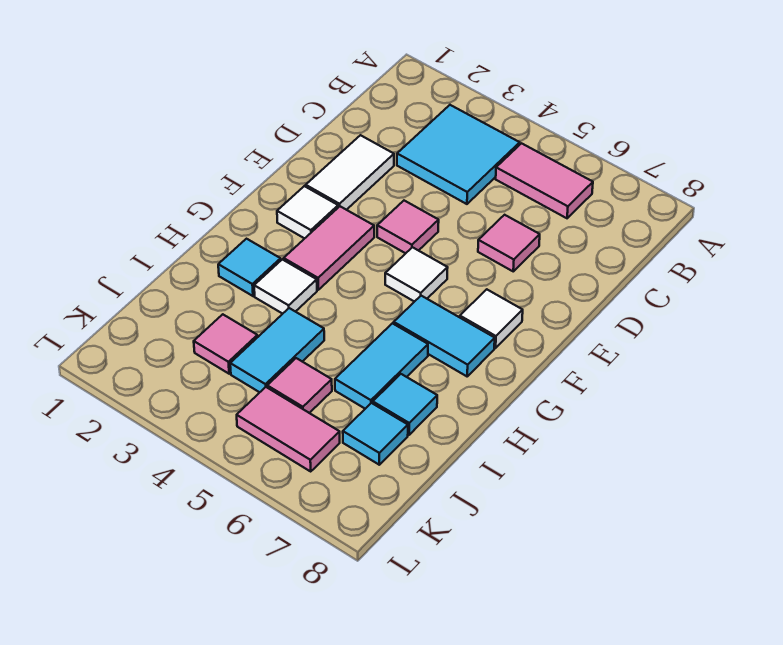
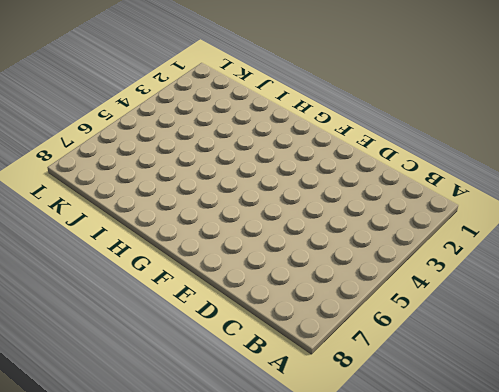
none -> cyan tile B3:C4 level 1
none -> pink tile B5:B6 level 1
none -> white tile D2:E2 level 1

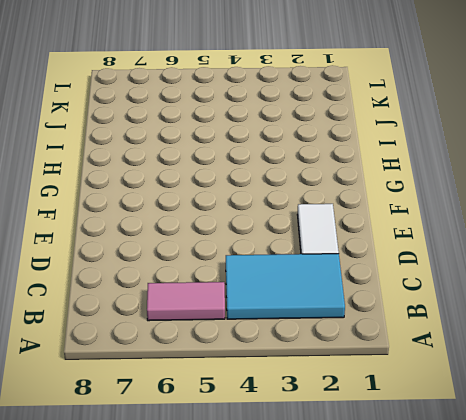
cyan tile B2:C4 level 1 -> cyan tile B3:C4 level 1
none -> pink tile D6 level 1
none -> pink tile E4 level 1
none -> white tile F2 level 1

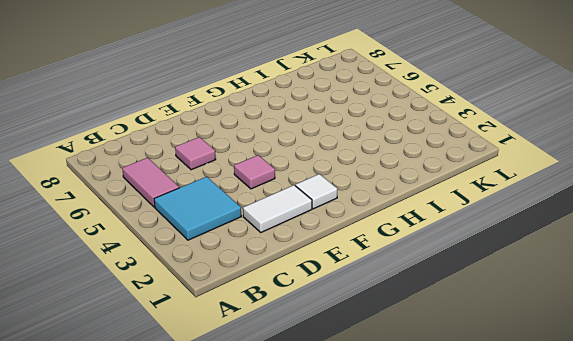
none -> pink tile F3:G3 level 1
none -> white tile F5 level 1
none -> white tile F7 level 1

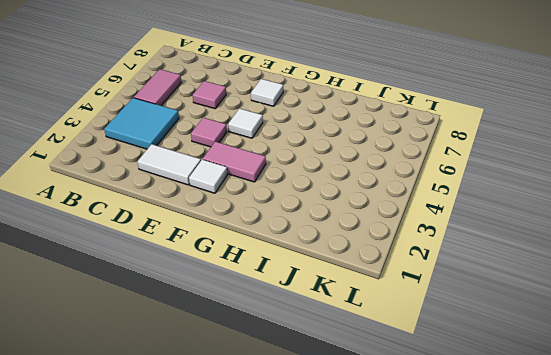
none -> cyan tile G6:G7 level 1
none -> cyan tile H2 level 1
none -> white tile H3 level 1

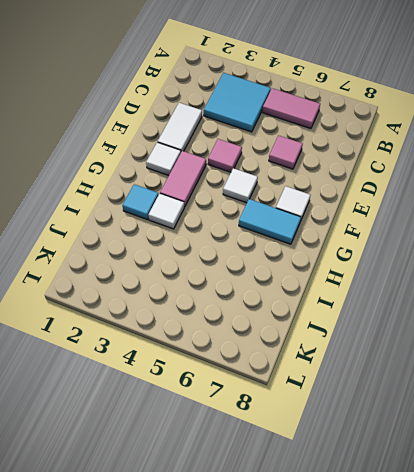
none -> cyan tile H6:I6 level 1
none -> cyan tile I4:J4 level 1
none -> cyan tile I7 level 1

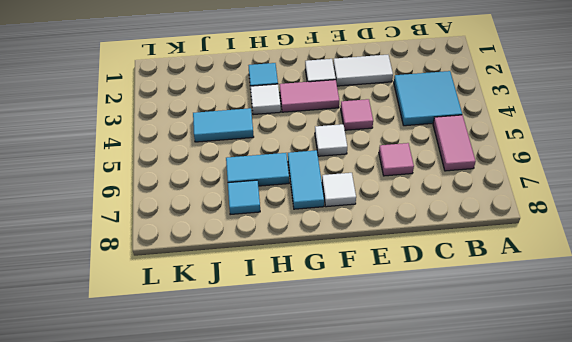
none -> pink tile J3 level 1
none -> pink tile J5 level 1
none -> cyan tile J7 level 1

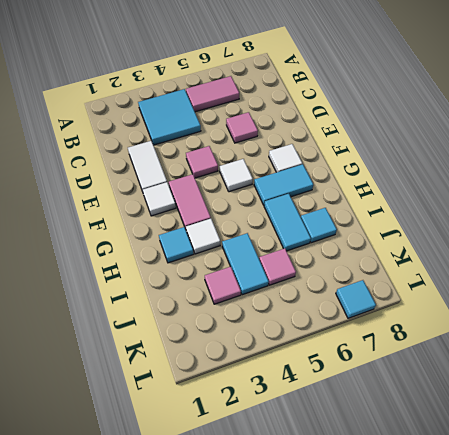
cyan tile L7 level 1 -> cyan tile J7 level 1
none -> pink tile K5:K6 level 1

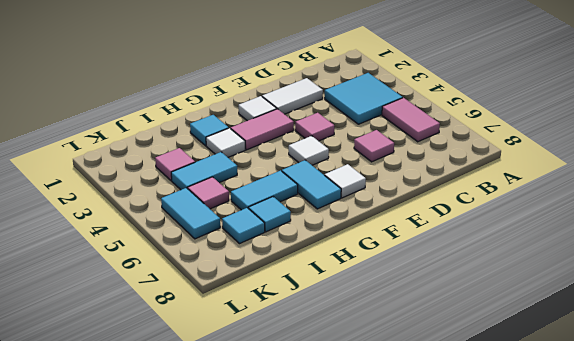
cyan tile K5:K6 level 1 -> pink tile K5:K6 level 1

